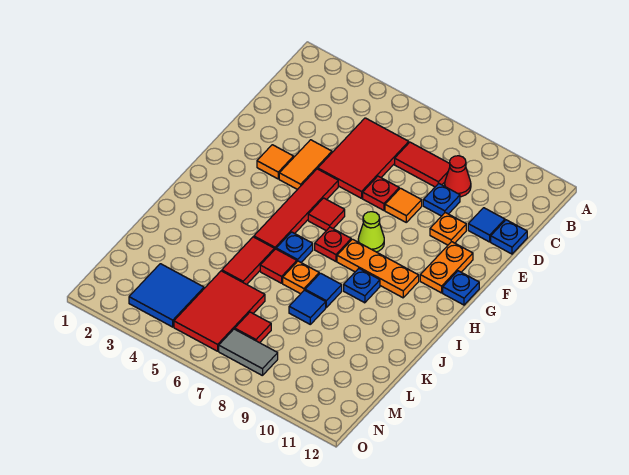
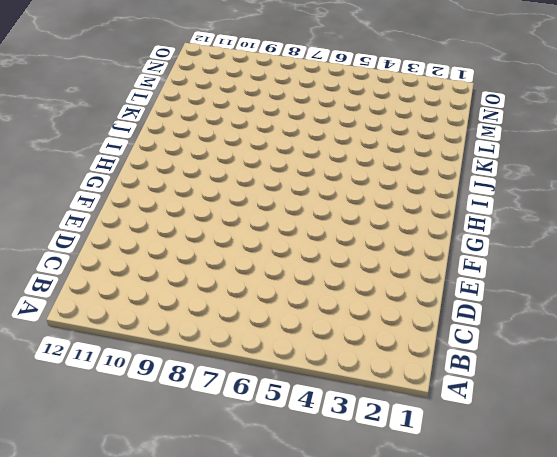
none -> red tile C5:E6 level 1
none -> red tile C7:C8 level 1
none -> red cone C9 level 1

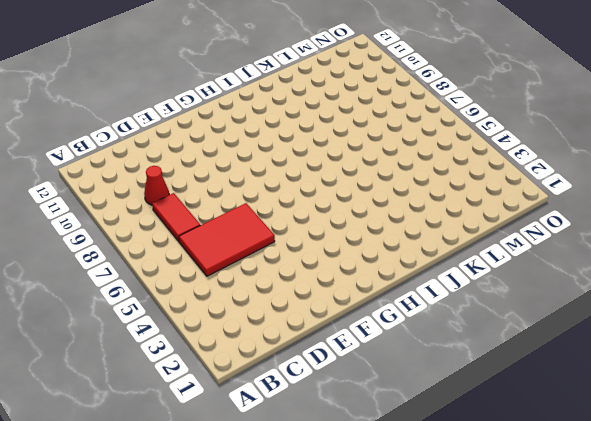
none -> blue plate D9 level 1
none -> blue tile D11 level 1
none -> blue plate D12 level 1

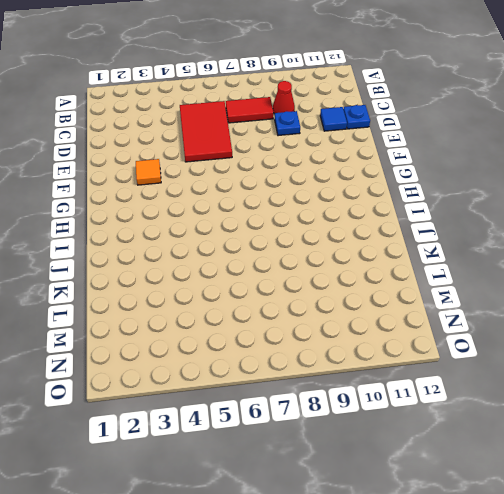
none -> orange tile E4:F4 level 1
none -> red plate E7 level 1
none -> orange tile E8 level 1

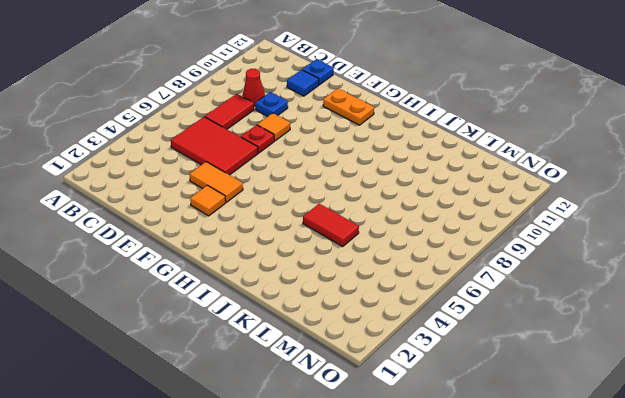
none -> orange plate E10 level 1
none -> red tile F5:I5 level 1
none -> red tile G6 level 1

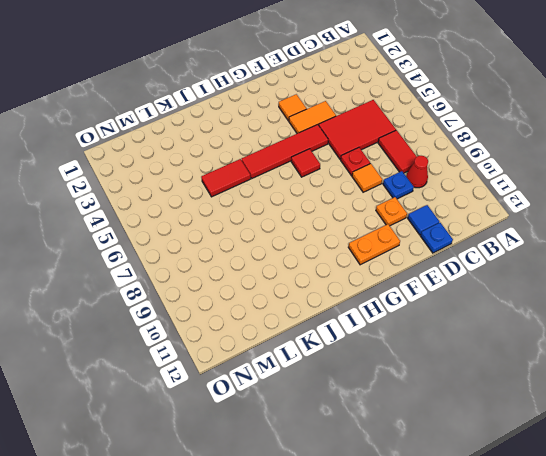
none -> lime cone G8 level 1
none -> blue plate G12 level 1
none -> red plate H7 level 1

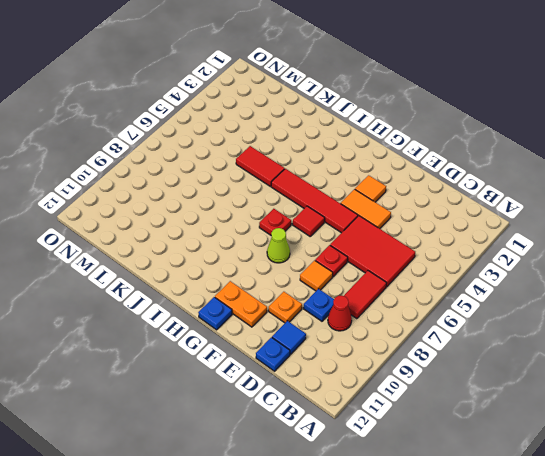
none -> orange plate H8:H10 level 1
none -> blue plate I6 level 1
none -> blue plate I9 level 1

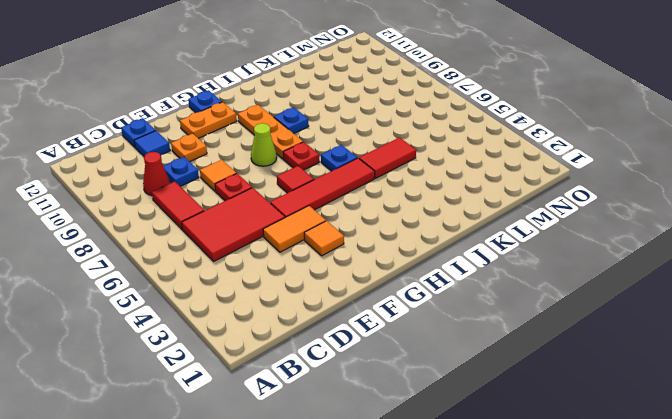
none -> red tile J6 level 1
none -> orange plate J7 level 1
none -> blue tile J8 level 1

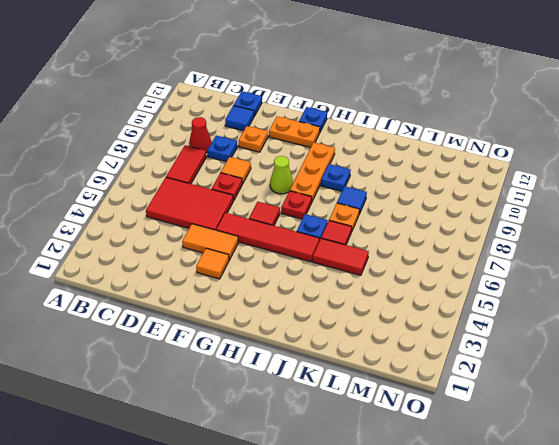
none -> blue tile K8 level 1
none -> red tile L5:N6 level 1
none -> blue tile M3:N4 level 1

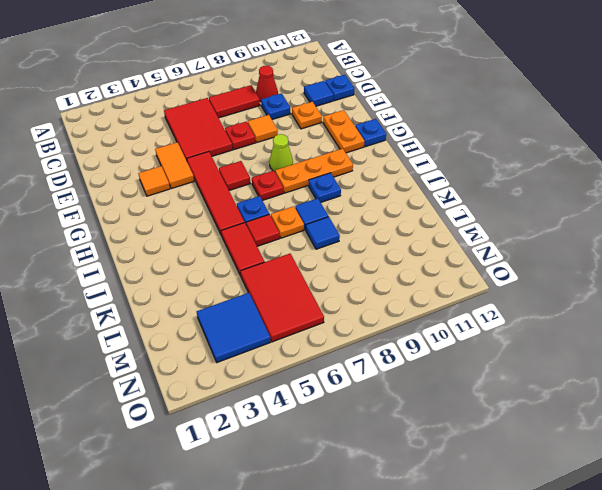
none -> red tile M7 level 1
none -> grey tile N7:N8 level 1

